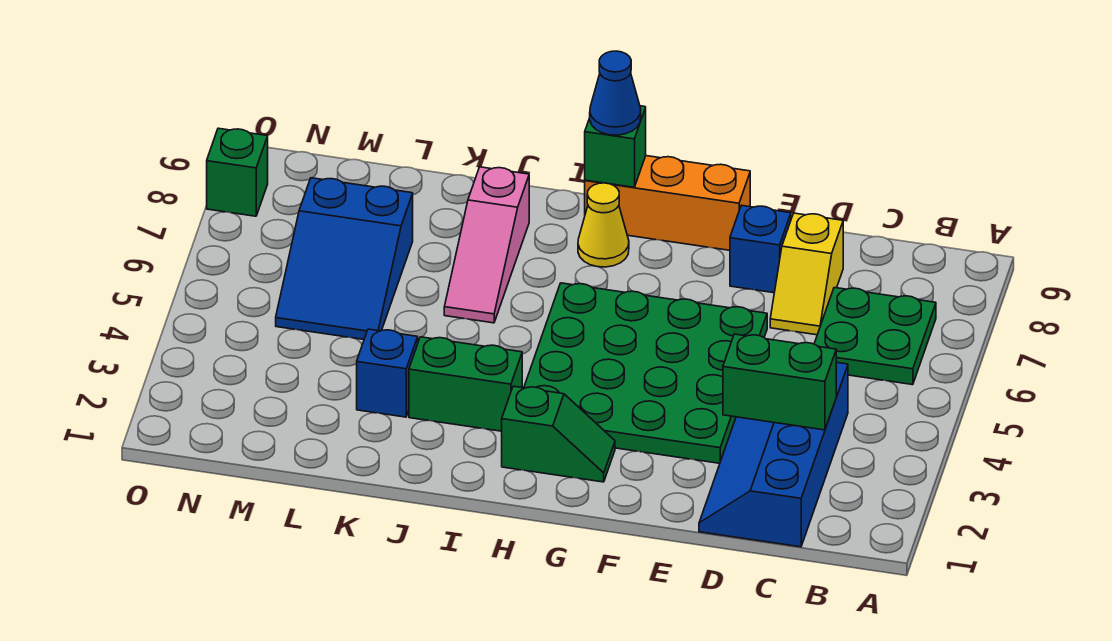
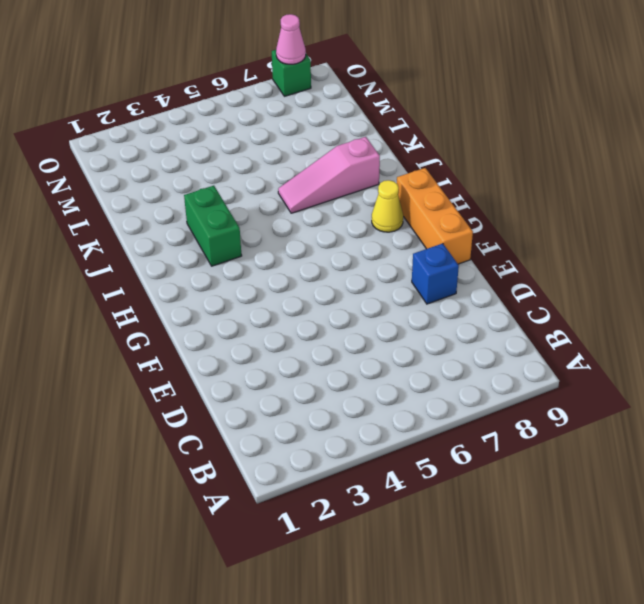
pink cone O8 level 2 -> none
none -> green plate B6:C7 level 1
none -> blue slope C1:D4 level 1 top C
none -> yellow slope D7:D8 level 1 top 8

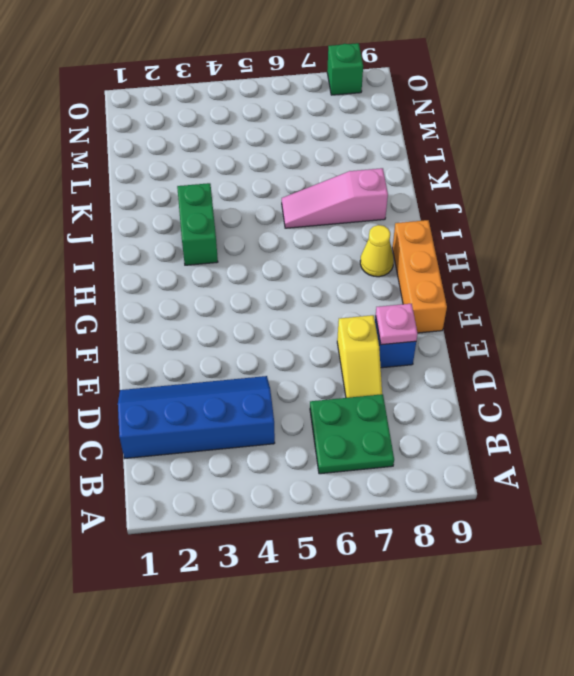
yellow slope D7:E7 level 1 top E -> yellow slope D7:D8 level 1 top 8
pink plate E8 level 2 -> none
none -> green plate E3:H6 level 1
none -> green slope G2:H2 level 1 top H
none -> blue brick K3 level 1

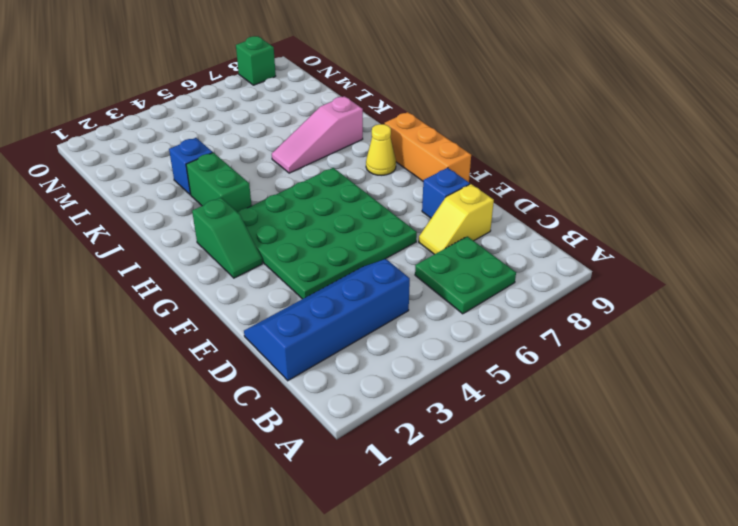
none -> blue slope L5:M7 level 1 top 7
none -> green brick C3:D3 level 2
none -> green brick H9 level 2

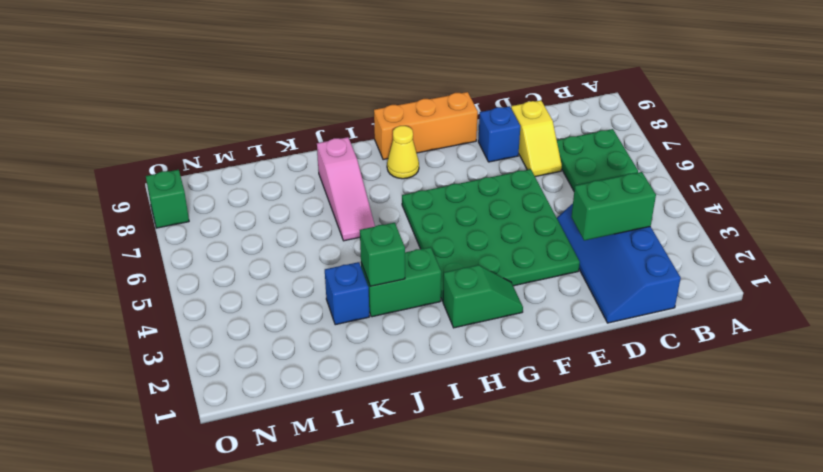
green brick J3 level 2 -> green brick H9 level 2
none -> blue slope L5:M7 level 1 top 7
none -> blue cone H9 level 3

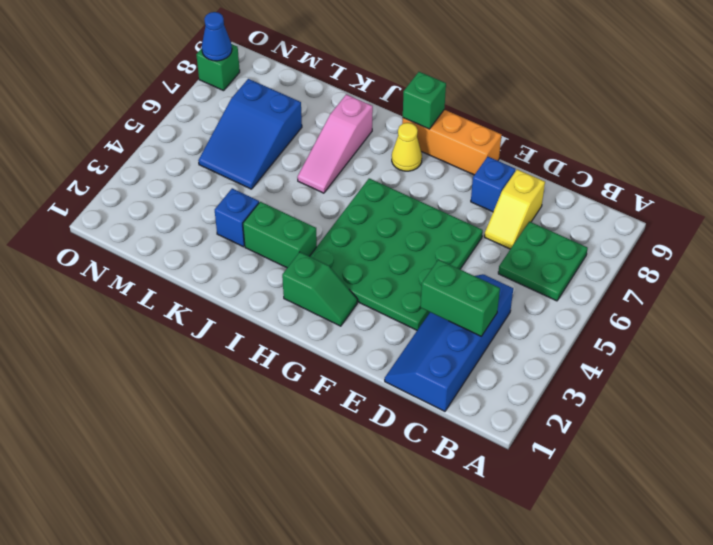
blue cone O8 level 2 -> blue cone H9 level 3

